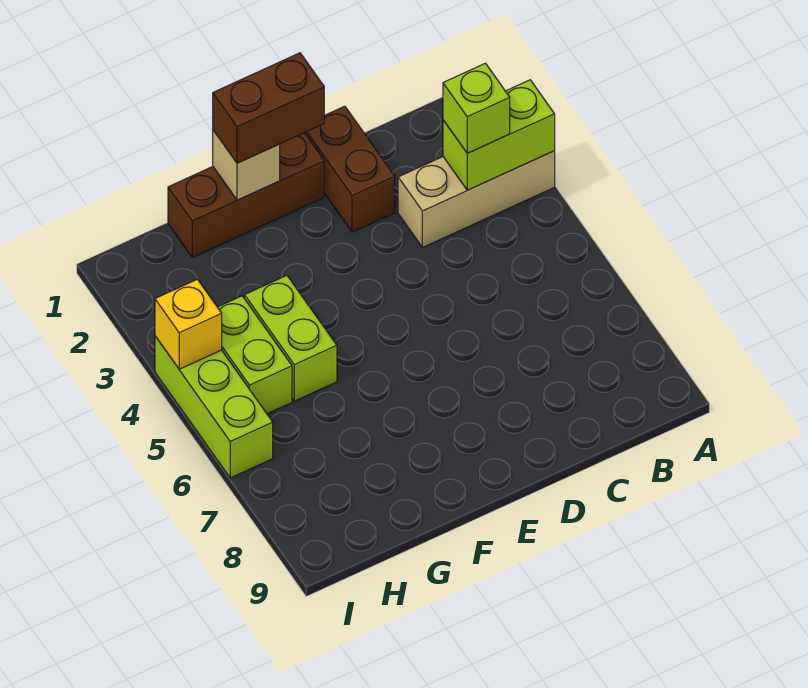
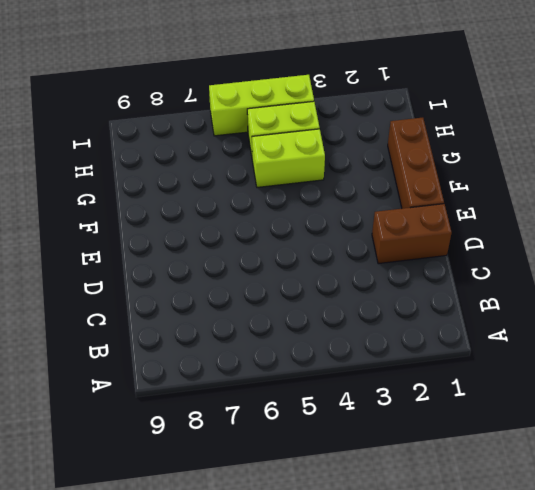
none -> tan brick A3:C3 level 1
none -> lime brick A3:B3 level 2

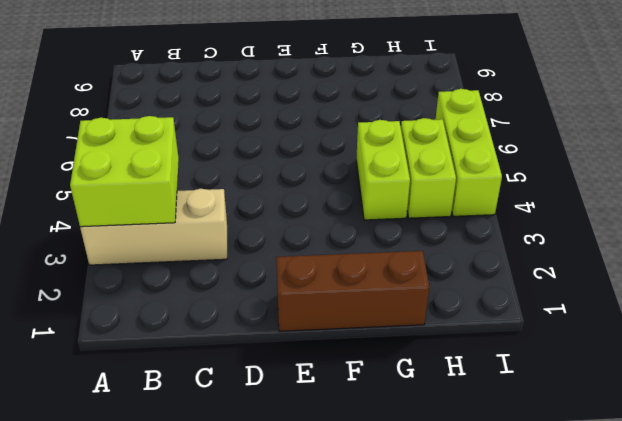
lime brick A3:B4 level 2 -> lime brick A3:B3 level 2
none -> brown brick D1:D2 level 1
none -> tan brick F1 level 2

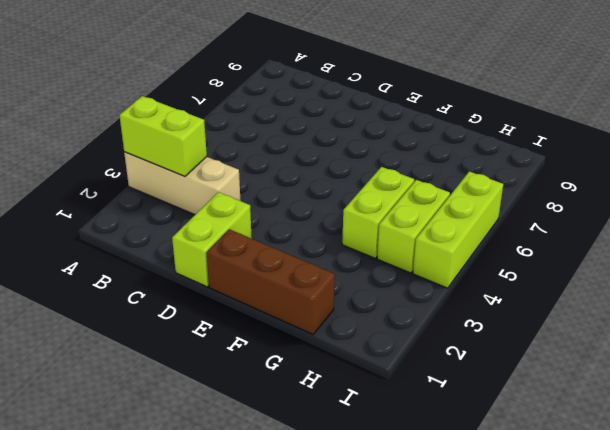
lime brick D1:D2 level 1 -> brown brick D1:D2 level 1
none -> tan brick F1 level 2
none -> yellow brick I4 level 2

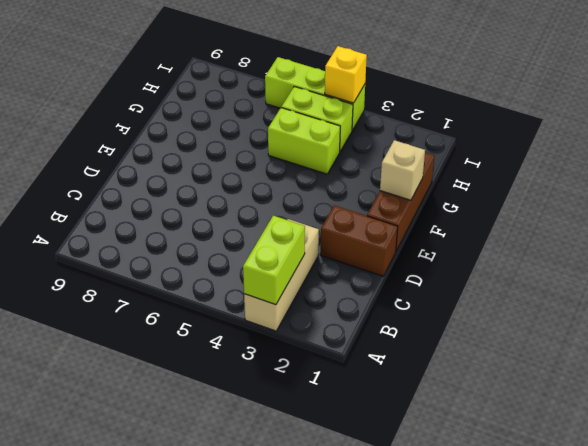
none -> lime brick B3 level 3
none -> brown brick E1:F1 level 3

